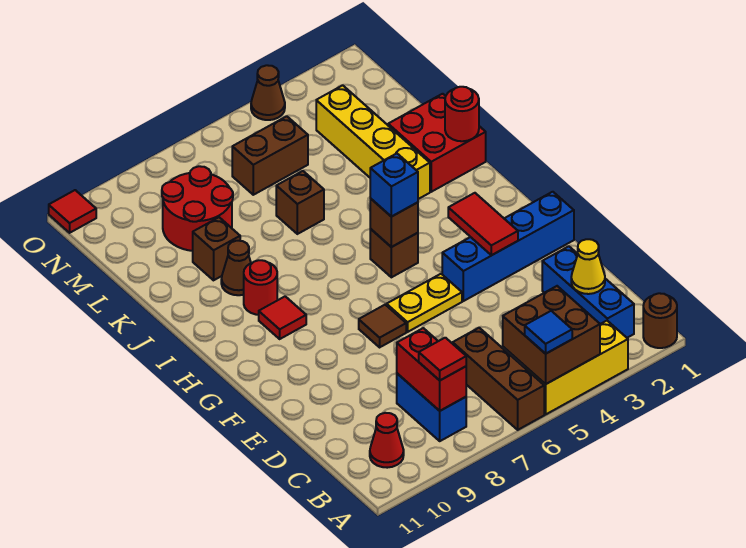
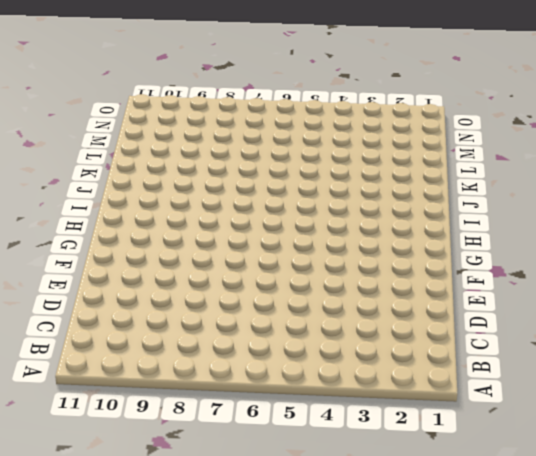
none -> brown round brick A1 level 1
none -> yellow brick A3:A5 level 1
none -> brown brick A6:C6 level 1
none -> blue brick B2:D2 level 1

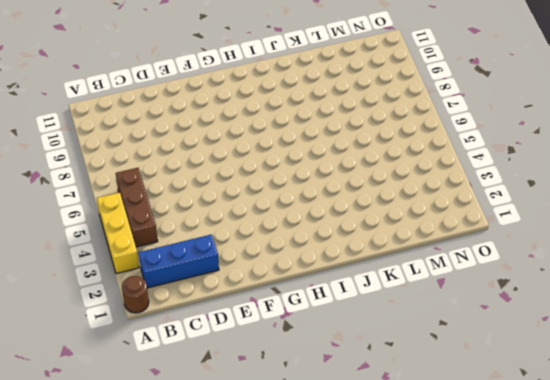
brown brick B4:B6 level 1 -> brown brick A6:C6 level 1
none -> blue brick B8:C8 level 1
none -> red cone B10 level 1
none -> blue brick F1:F4 level 1
none -> yellow plate F5:F6 level 1

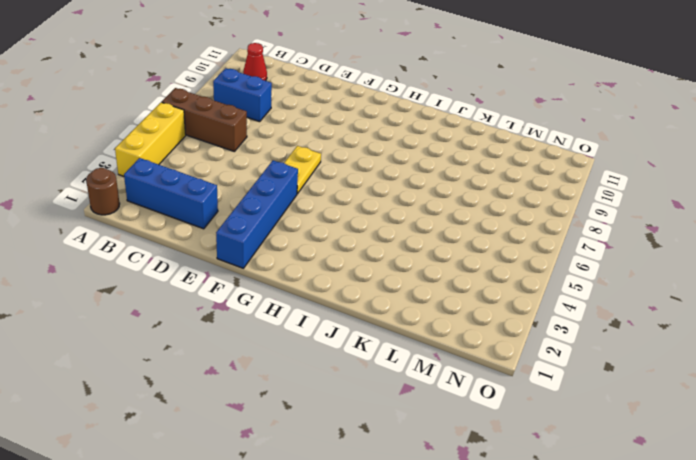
none -> brown tile F7 level 1
none -> brown brick H5 level 1
none -> red tile H9 level 1
none -> red round brick I9 level 1

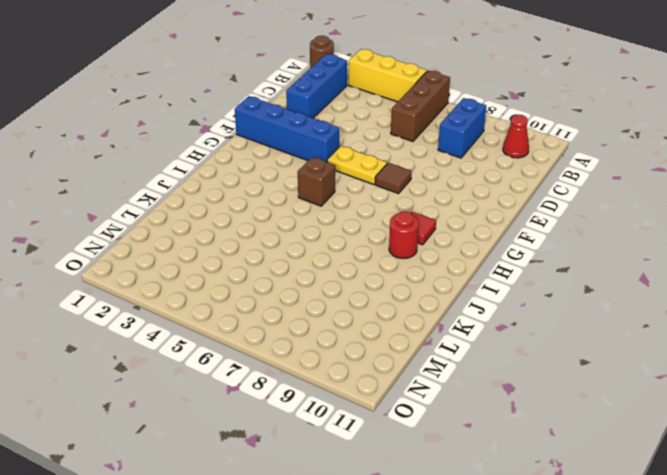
none -> red brick J1:K2 level 1
none -> yellow brick J3:M3 level 1
none -> brown cone J9 level 1
none -> brown brick K6 level 1

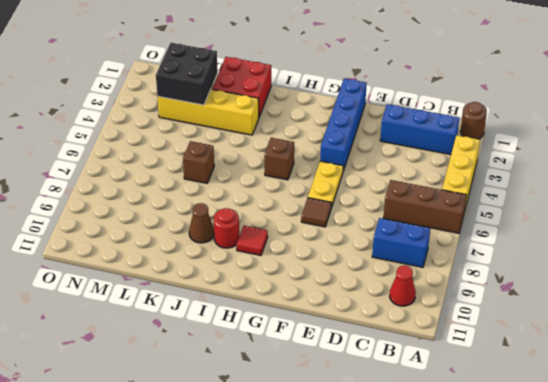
black brick L2:M3 level 2 -> none
none -> brown brick K9 level 1
none -> red round brick L8:M9 level 1
none -> brown brick M5:M6 level 1
none -> brown cone O4 level 1

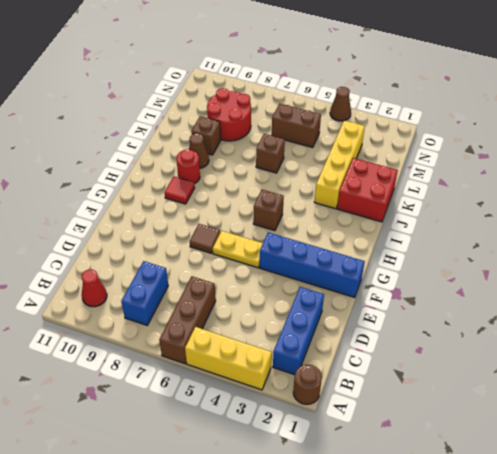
none -> red tile O11 level 1
none -> brown brick A4:B5 level 2
none -> red brick B8:C8 level 2
none -> yellow cone C2 level 2

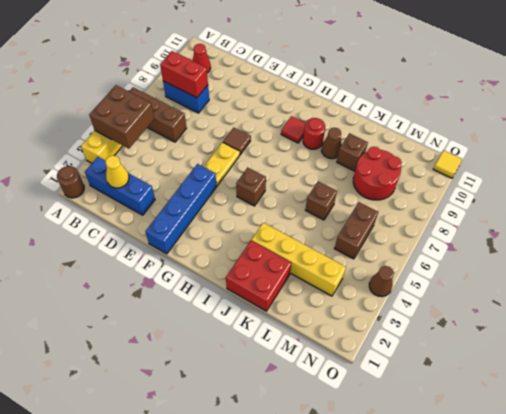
yellow tile O11 level 1 -> red tile O11 level 1
none -> red tile F3:G3 level 2
none -> brown brick H5 level 2
none -> red round brick J1 level 2
none -> blue tile A5 level 3

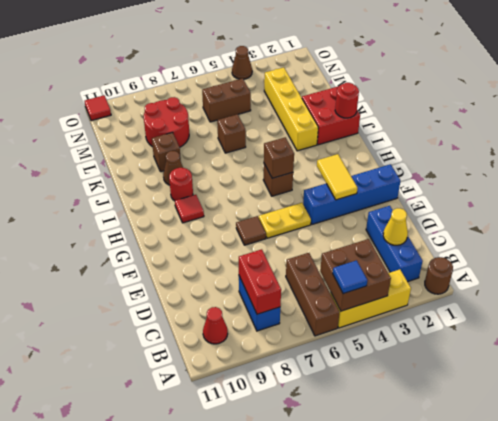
yellow tile F3:G3 level 2 -> red tile F3:G3 level 2
none -> red tile B8 level 3
none -> blue brick H5 level 3

